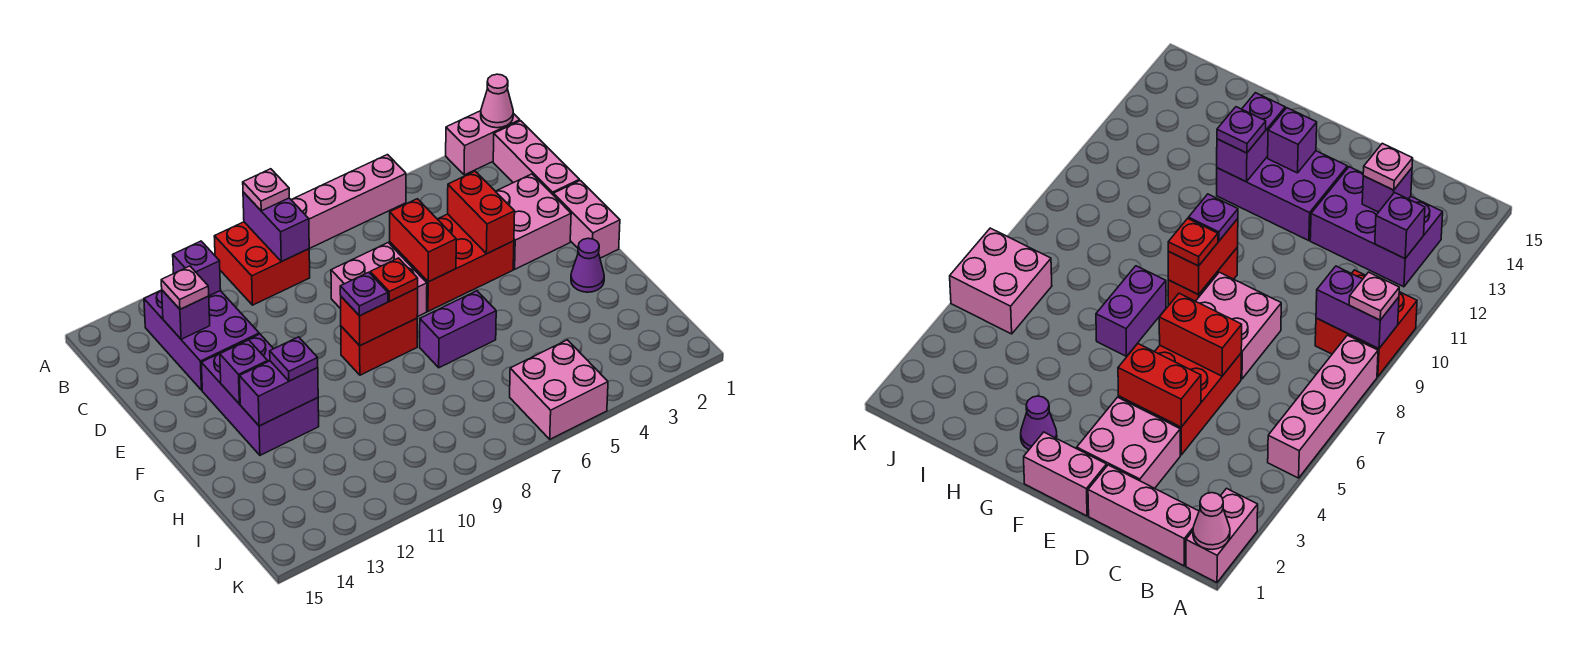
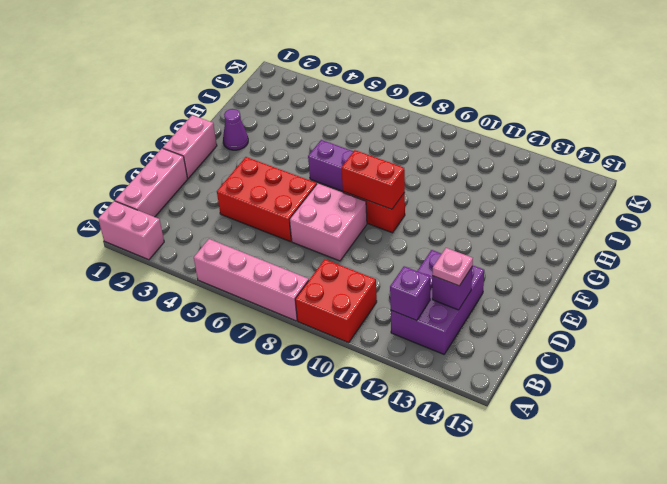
none -> pink brick D2:E3 level 1
none -> purple brick E12:G13 level 1
none -> pink brick J5:K6 level 1

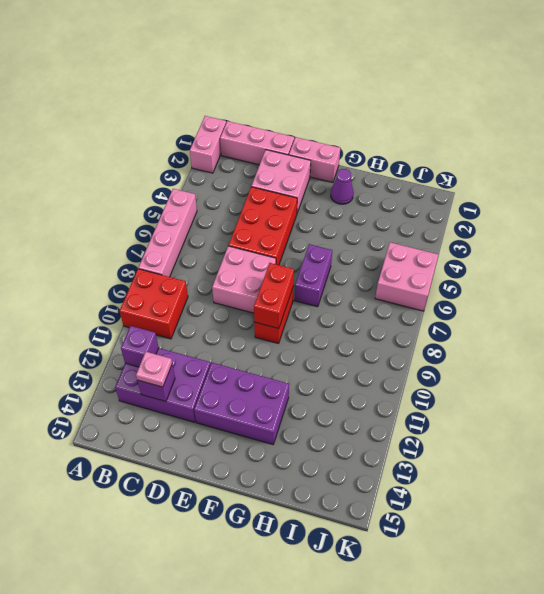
none -> pink cone A1 level 2
none -> purple brick A9:B9 level 2
none -> red brick D4:E4 level 2

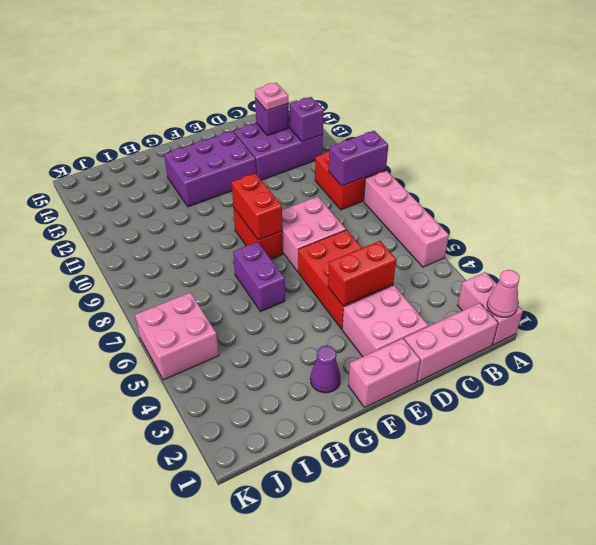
none -> red brick D6:E6 level 2
none -> purple brick F13 level 2
none -> purple brick G12:G13 level 2

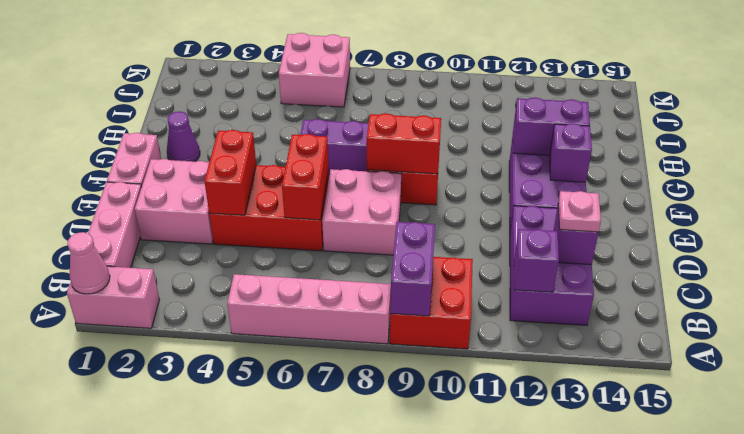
none -> pink plate A9 level 3
none -> red plate F8 level 3
none -> purple plate F9 level 3

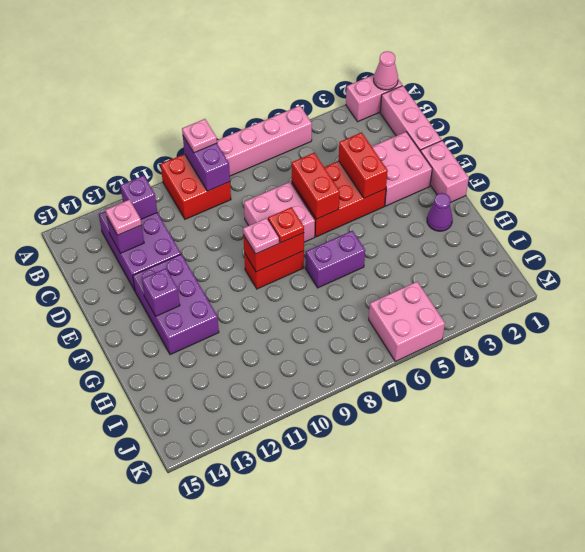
pink plate F9 level 3 -> purple plate F9 level 3
none -> purple brick G12:G13 level 2
none -> purple plate G12 level 3

